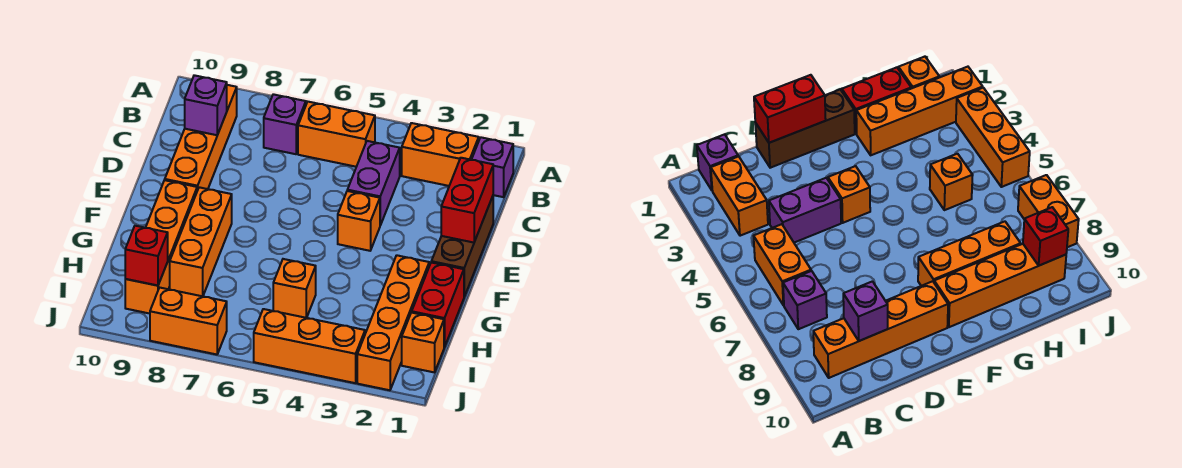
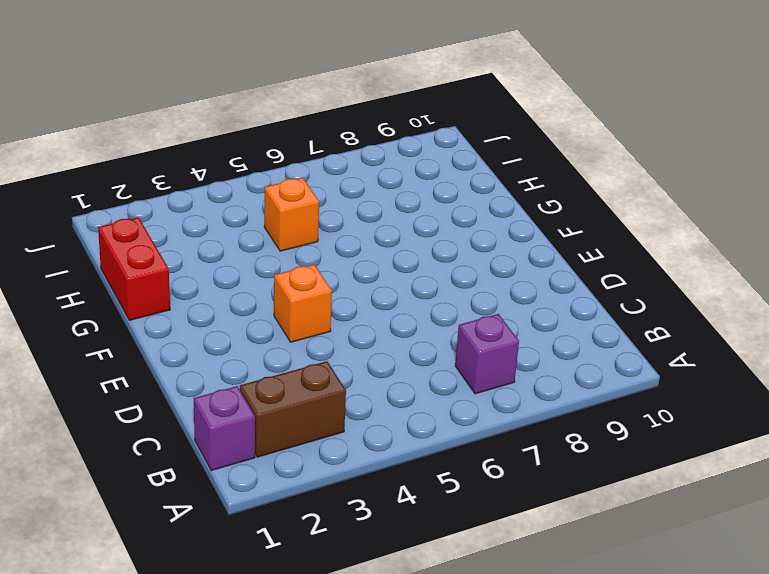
brown brick B2:B3 level 1 -> orange brick B2:B3 level 1
none -> orange brick B5:B6 level 1
none -> orange brick B9:E9 level 1
none -> purple brick C4:D4 level 1

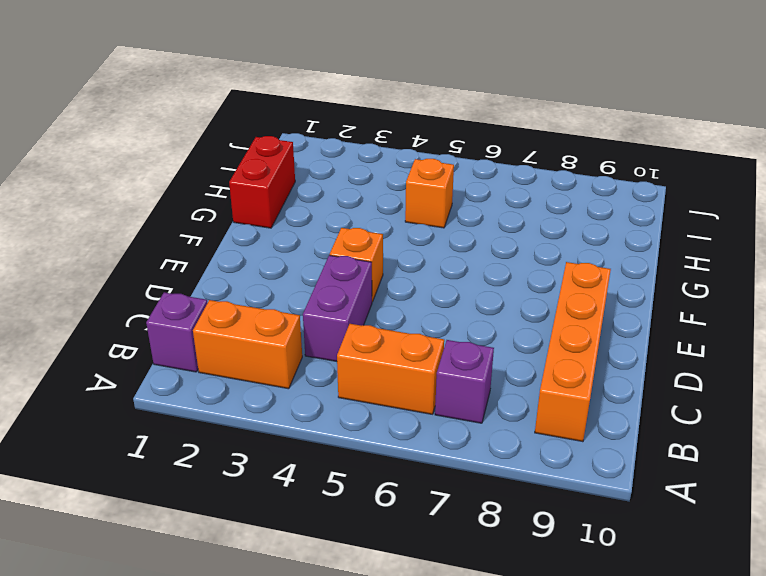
none -> brown brick D1:F1 level 1
none -> orange brick F8:H8 level 1
none -> orange brick F9:I9 level 1

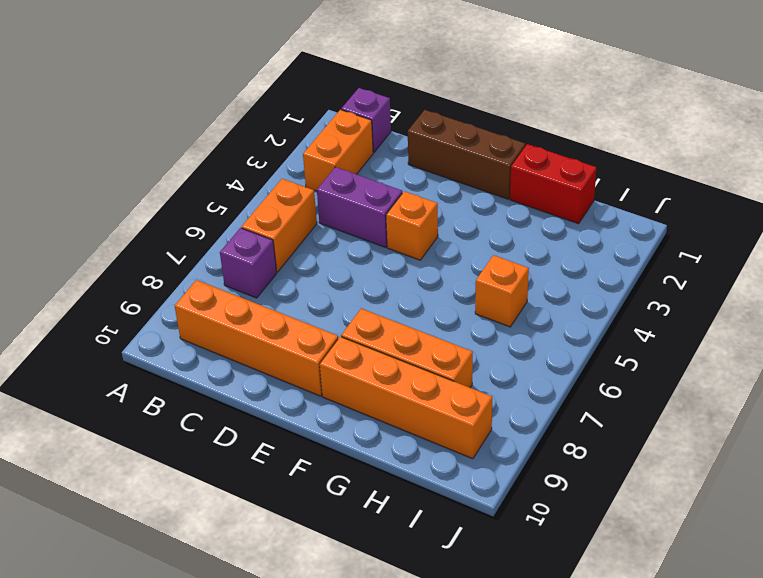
none -> orange brick G2:J2 level 1
none -> orange brick I1 level 1
none -> orange brick J3:J5 level 1

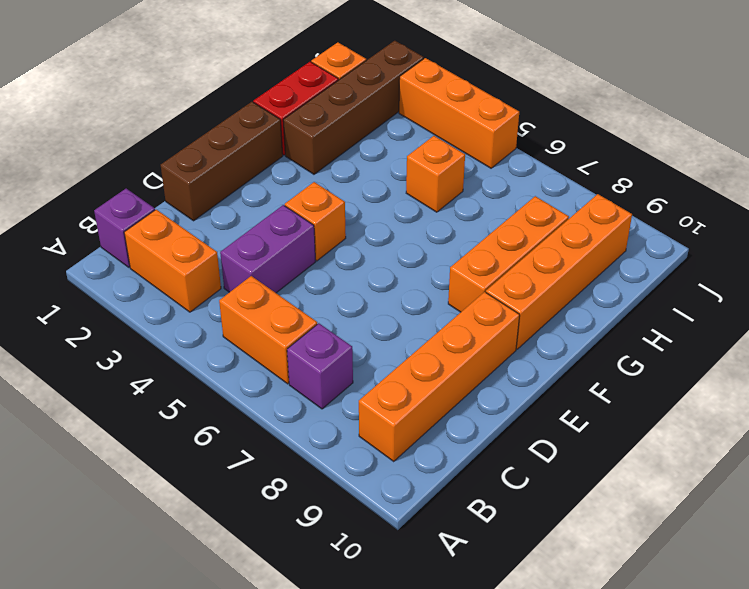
brown brick G2:J2 level 1 -> orange brick G2:J2 level 1
none -> orange brick J7:J8 level 1
none -> purple brick C9 level 2
none -> red brick D1:E1 level 2

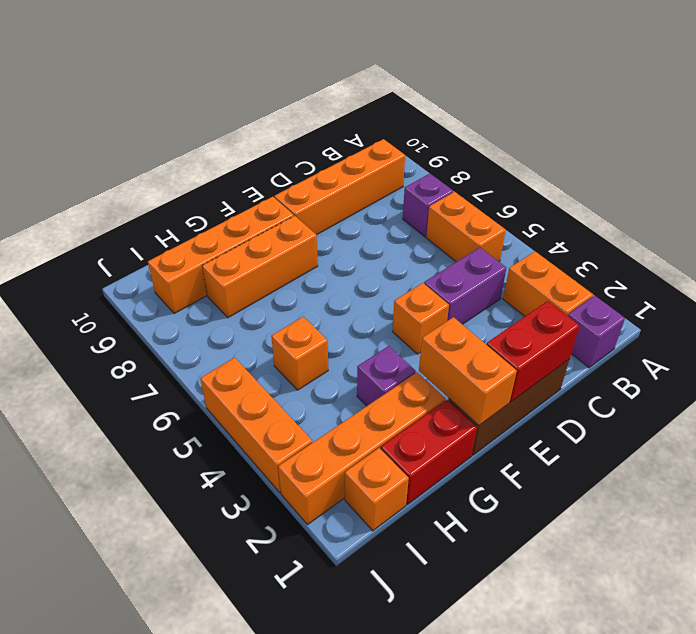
orange brick F1:F2 level 2 -> orange brick J7:J8 level 1
purple brick G3 level 1 -> purple brick C9 level 2
none -> red brick I9 level 2

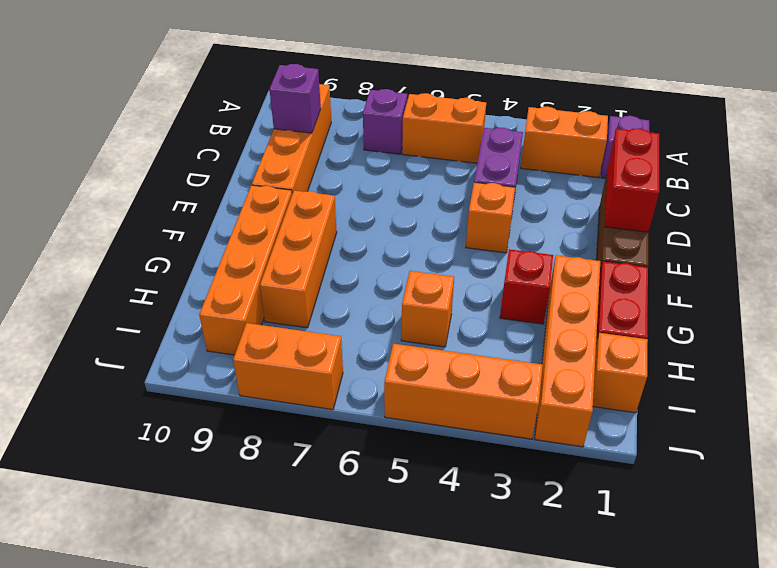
red brick G3 level 1 -> red brick I9 level 2

